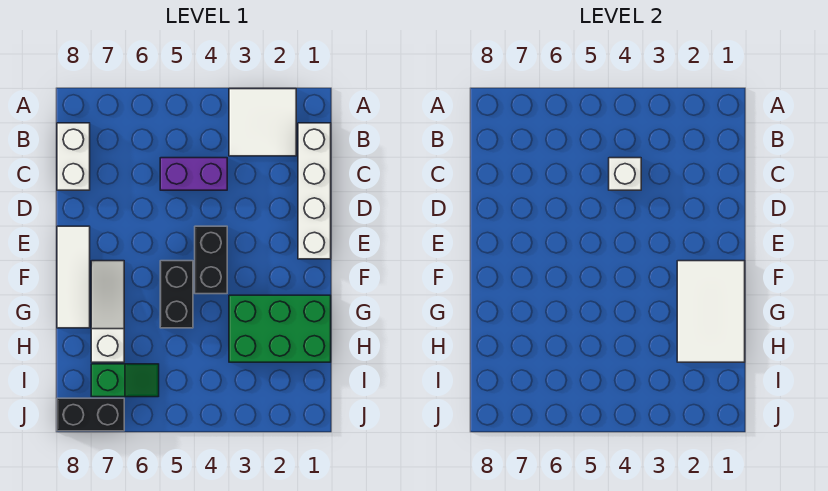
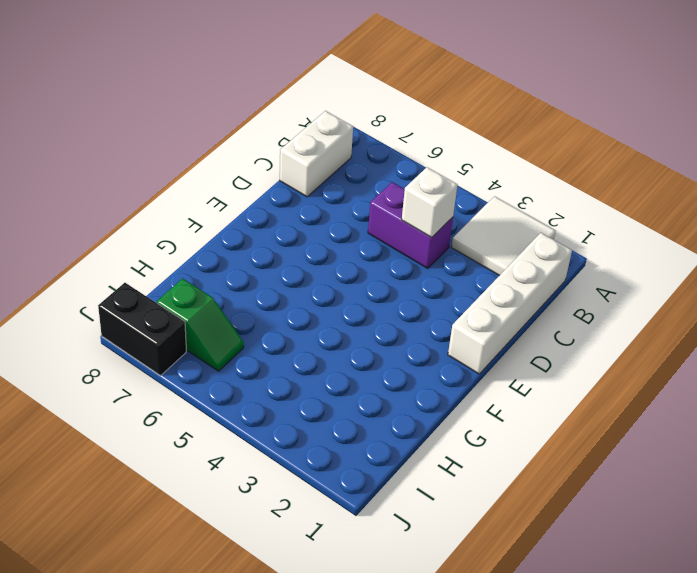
none -> black brick E4:F4 level 1
none -> white tile E8:G8 level 1
none -> black brick F5:G5 level 1

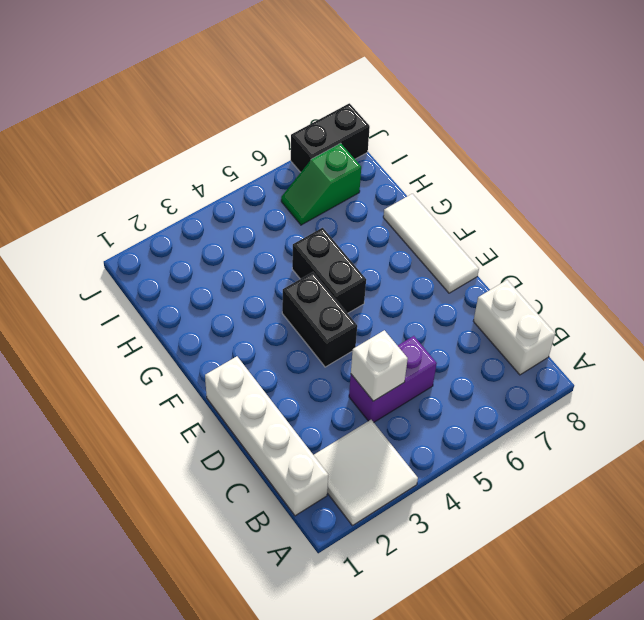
none -> white slope F7:H7 level 1 top H
none -> green brick G1:H3 level 1
none -> white tile F1:H2 level 2

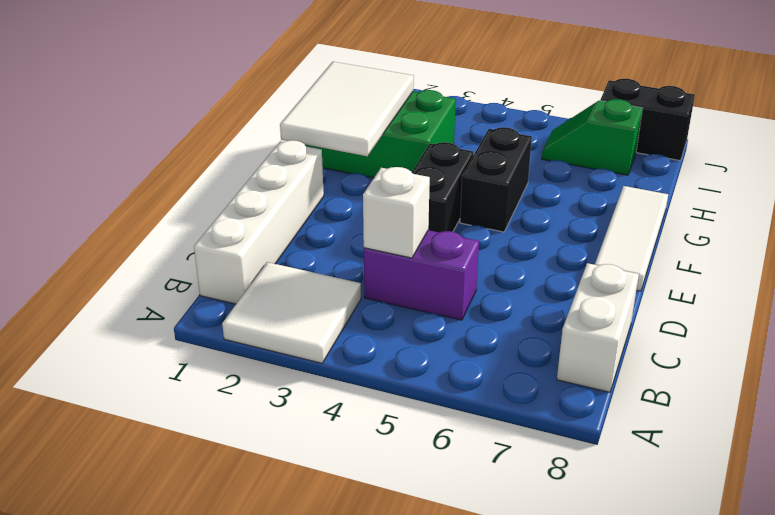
none -> white slope F7:H7 level 1 top H

